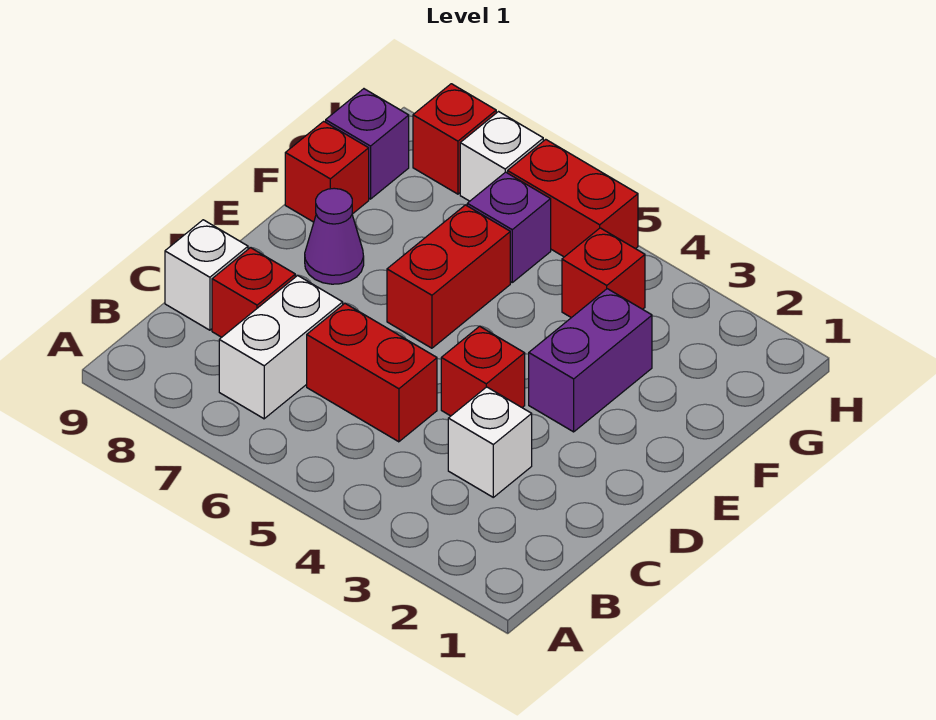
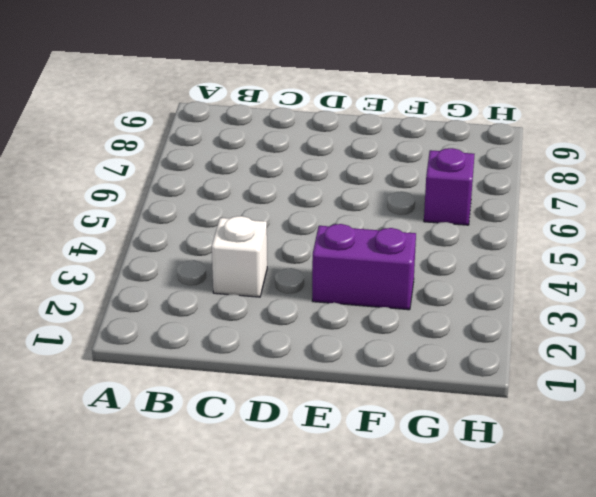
none -> white brick B7:C7 level 1
none -> red brick C5:C6 level 1
none -> red brick C8 level 1

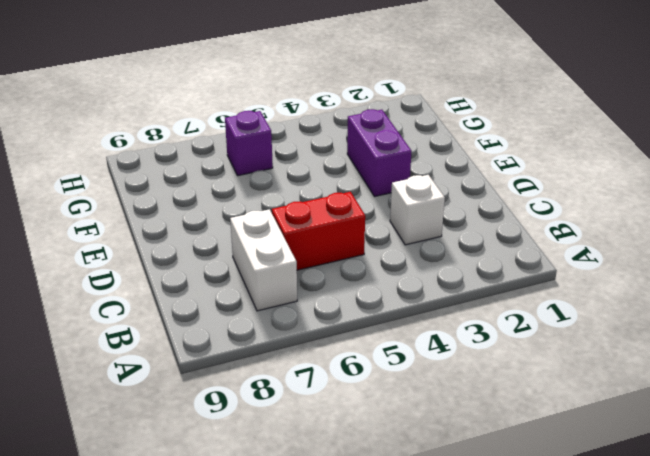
none -> red brick C8 level 1
none -> white brick C9 level 1
none -> red brick D4 level 1

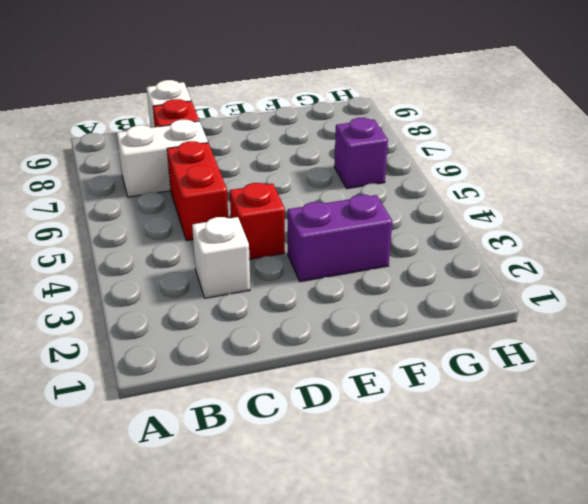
none -> red brick E6:F6 level 1
none -> purple cone E8 level 1
none -> red brick F9 level 1

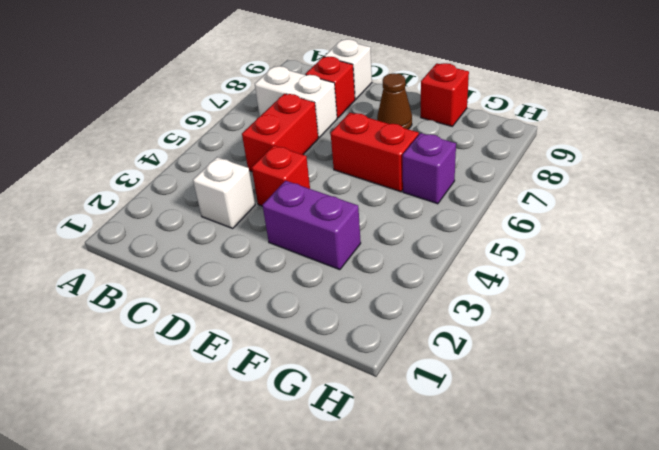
brown cone E8 level 1 -> purple cone E8 level 1
none -> red brick G4 level 1
none -> purple brick G9 level 1
none -> red brick H5:H6 level 1

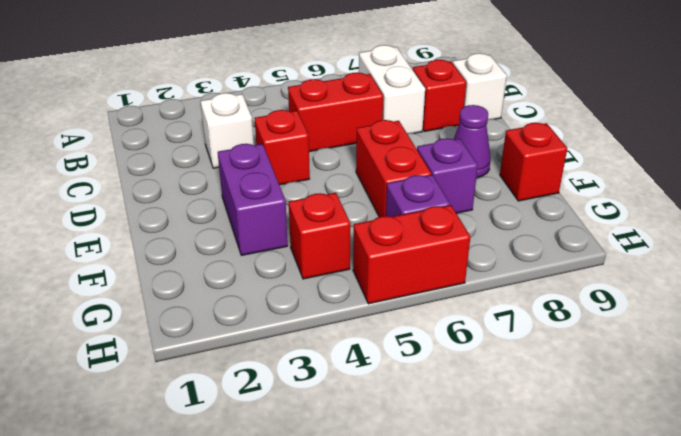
purple brick F7 level 1 -> purple brick G9 level 1
none -> white brick H7 level 1
none -> red brick H8 level 1

